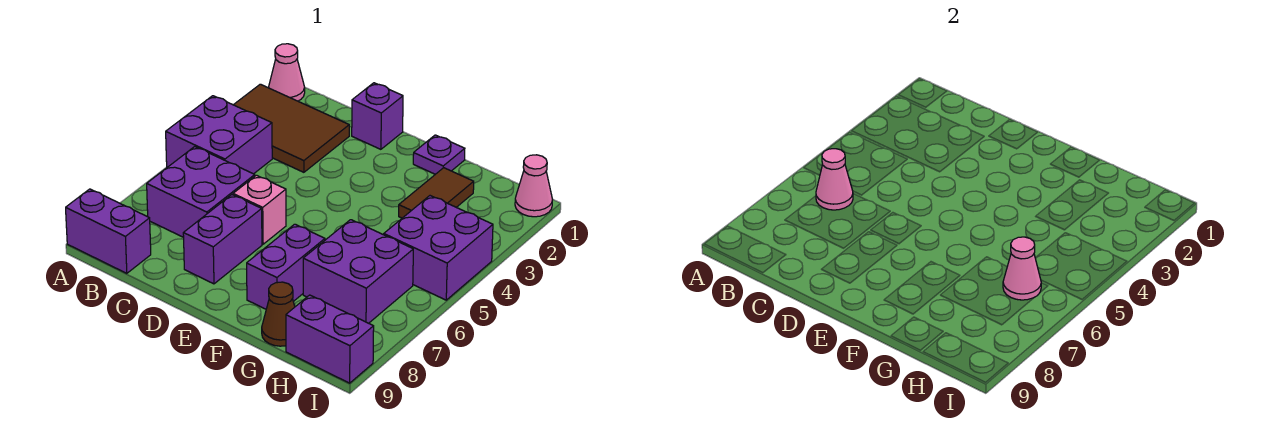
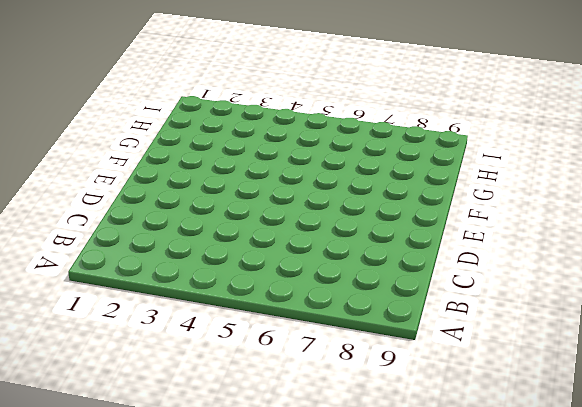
none -> pink cone A1 level 1
none -> brown tile A2:C3 level 1
none -> purple brick A4:B5 level 1

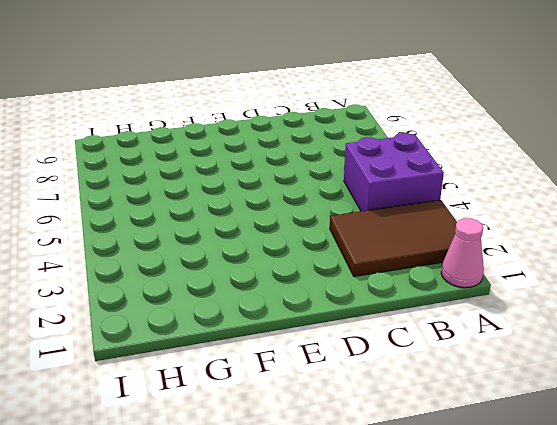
none -> purple brick A9:B9 level 1
none -> purple brick B6:C7 level 1
none -> purple brick D1 level 1

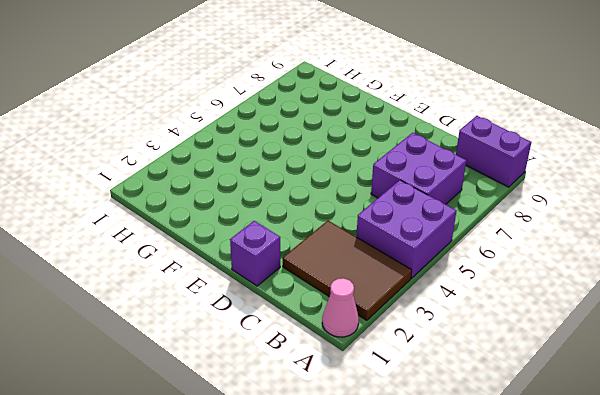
none -> pink brick D6 level 1
none -> purple brick D7:D8 level 1
none -> purple plate F1 level 1

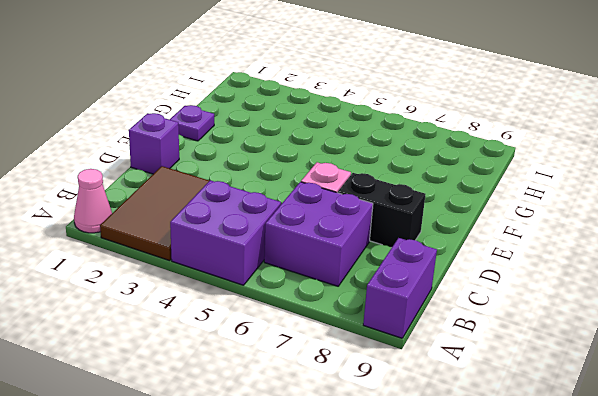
black brick D7:D8 level 1 -> purple brick D7:D8 level 1
none -> purple brick F7:F8 level 1
none -> brown tile G2:G3 level 1
none -> purple brick G6:H7 level 1

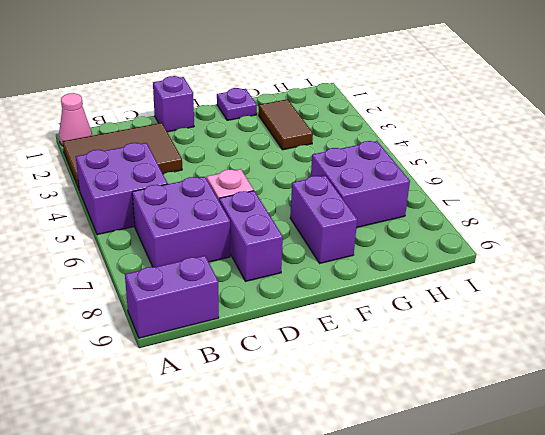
none -> brown cone G9 level 1
none -> purple brick H4:I5 level 1
none -> purple brick H9:I9 level 1

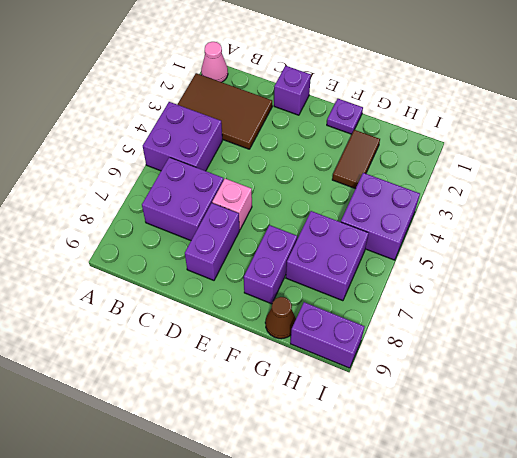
none -> purple brick A9:B9 level 1
none -> pink cone I1 level 1
none -> pink cone B6 level 2

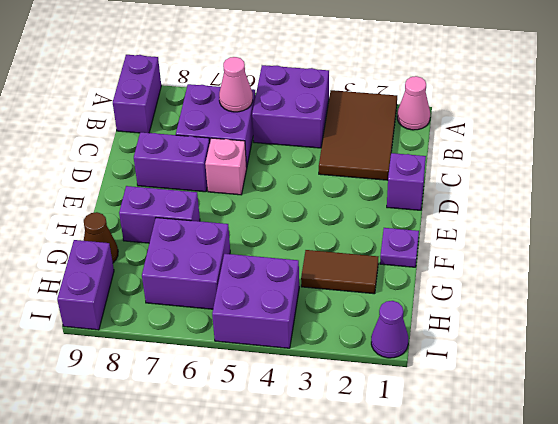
purple cone I1 level 1 -> pink cone I1 level 1
none -> pink cone H6 level 2

